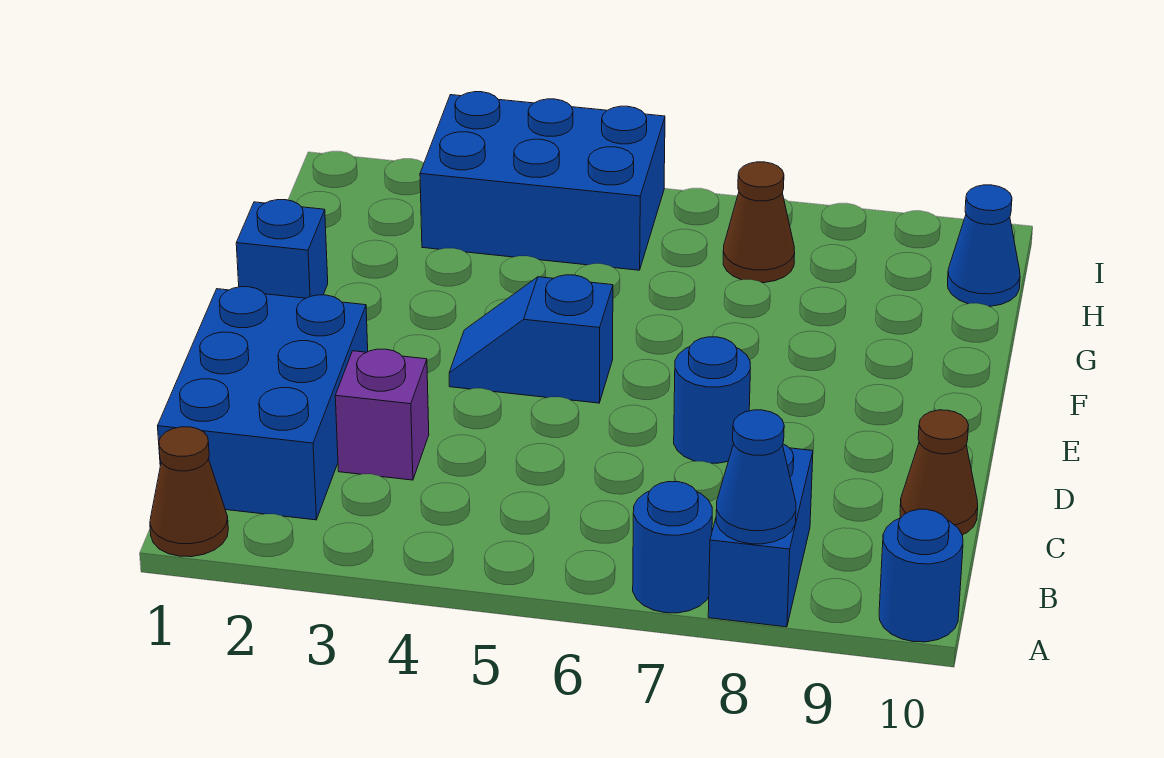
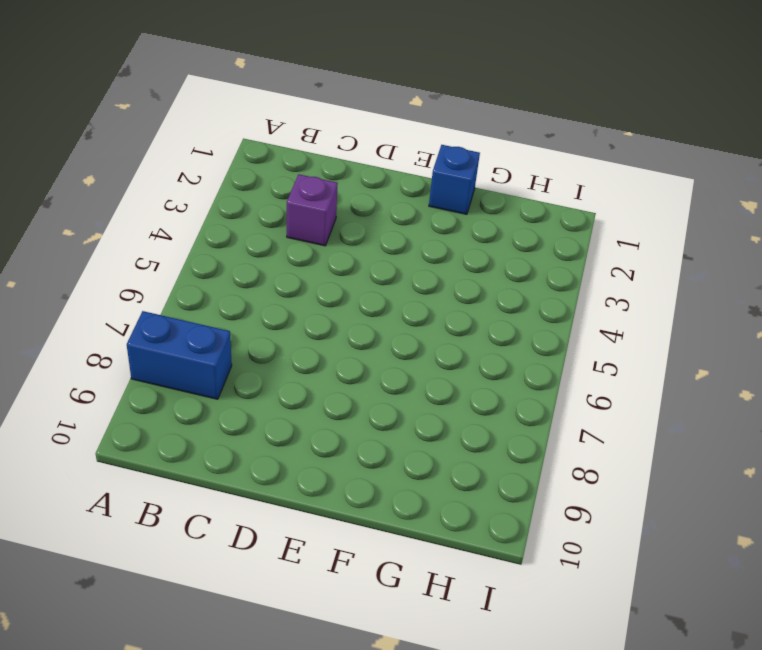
none -> brown cone A1 level 1
none -> blue round brick A7 level 1
none -> blue round brick A10 level 1

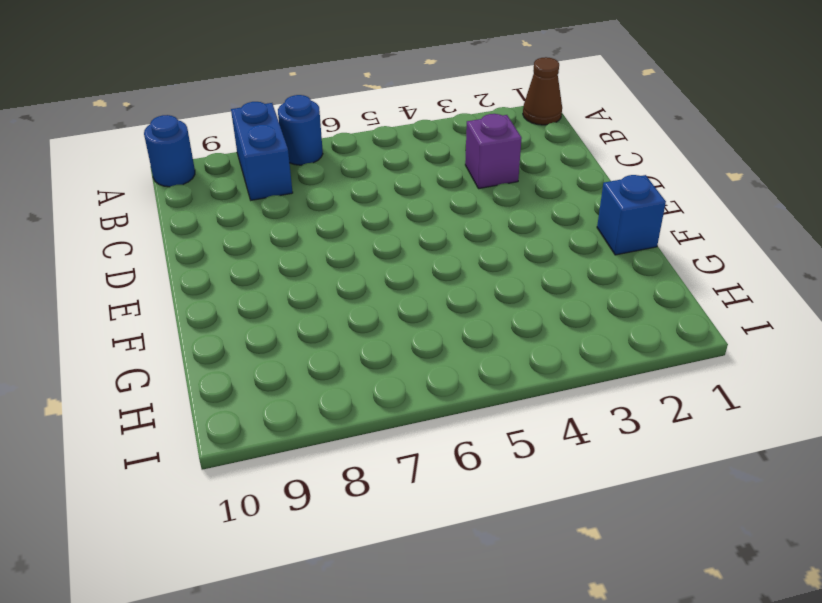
none -> blue brick B1:D2 level 1
none -> brown cone C10 level 1
none -> blue round brick D7 level 1

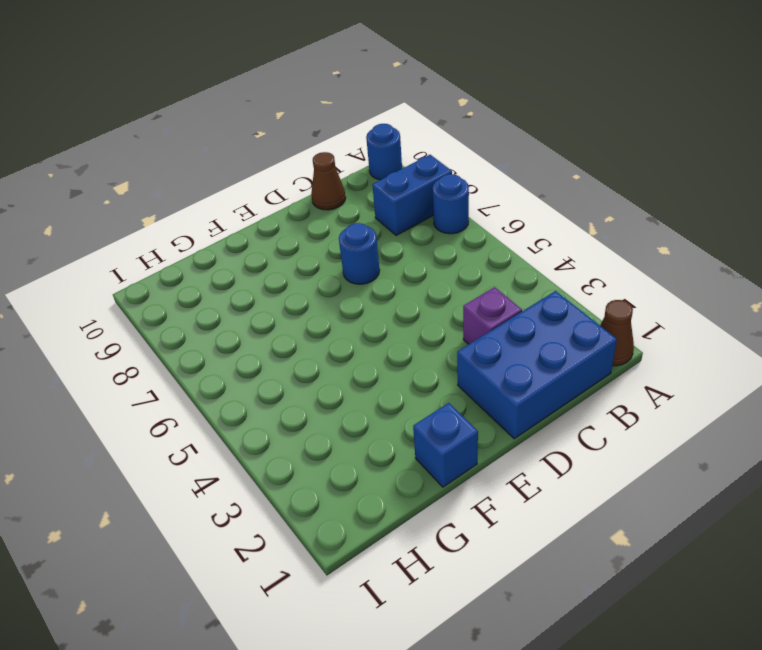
none -> blue slope E4:E5 level 1 top 5
none -> blue brick H3:I5 level 1
none -> brown cone H7 level 1

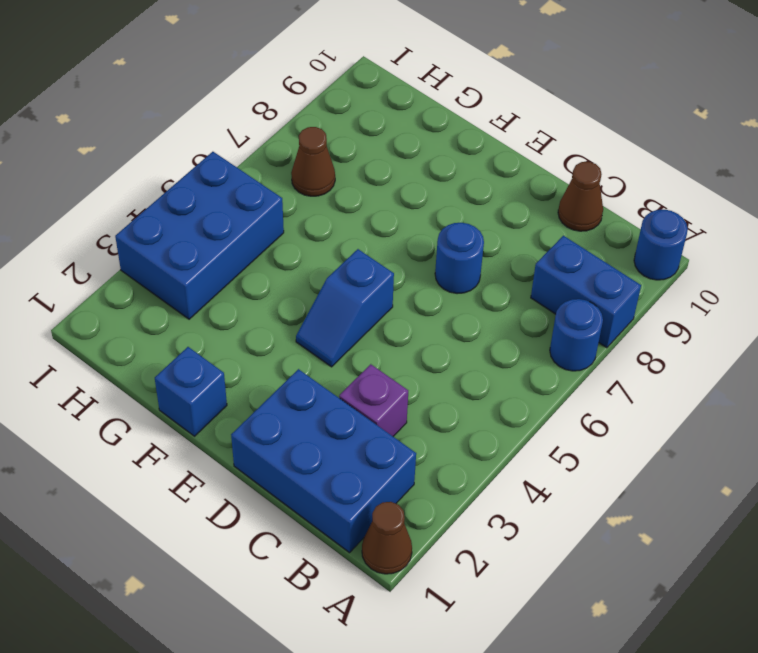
none -> blue cone H10 level 1
none -> blue cone A8 level 2

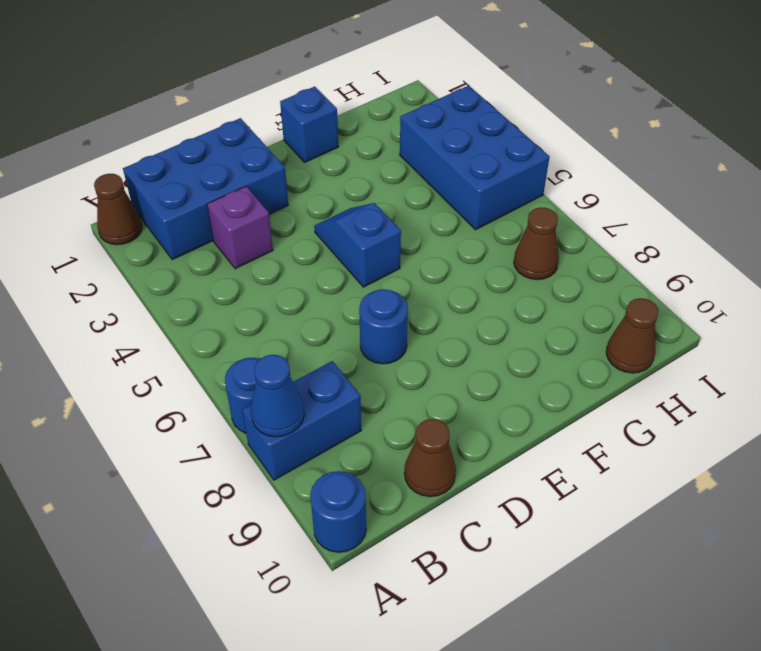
brown cone H10 level 1 -> blue cone H10 level 1

